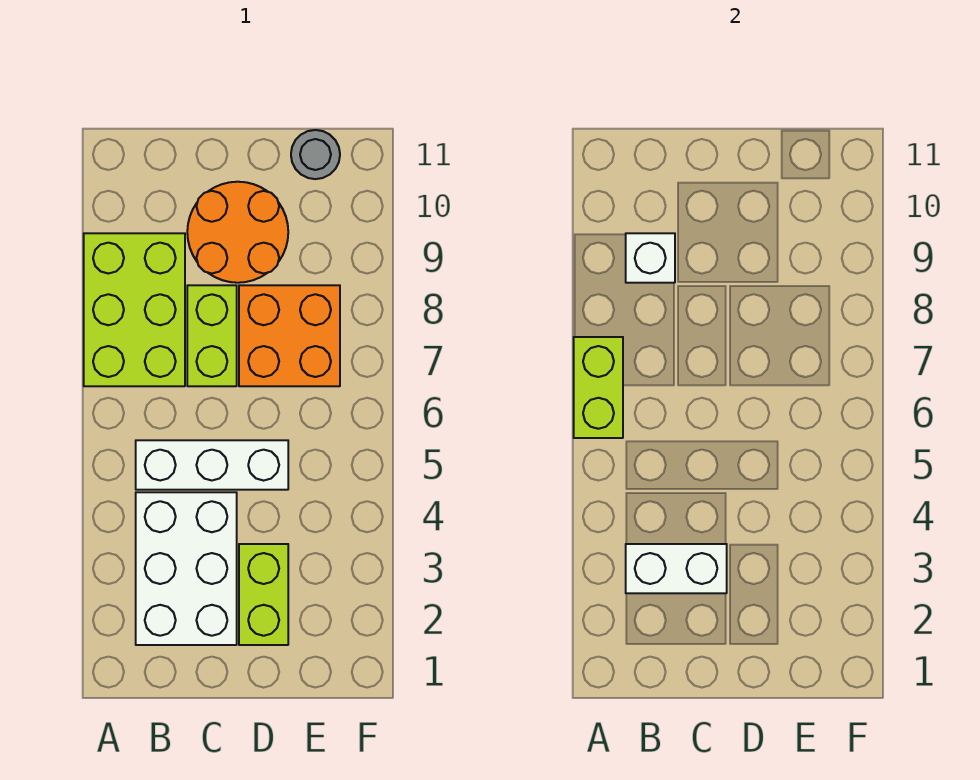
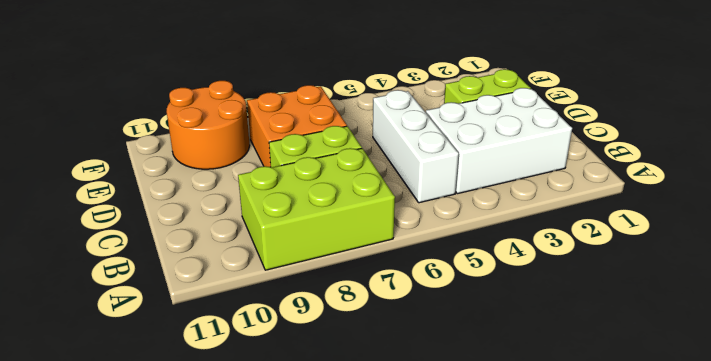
orange round brick E9:F10 level 1 -> orange round brick C9:D10 level 1
none -> grey round brick E11 level 1
none -> lime brick A6:A7 level 2

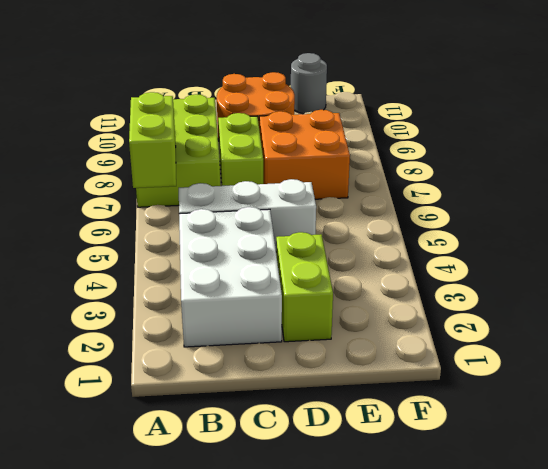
none -> white brick B3:C3 level 2
none -> white brick B9 level 2

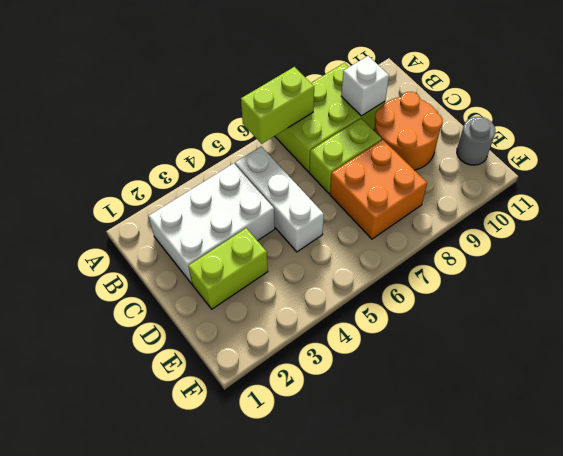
none -> white brick B3:C3 level 2

